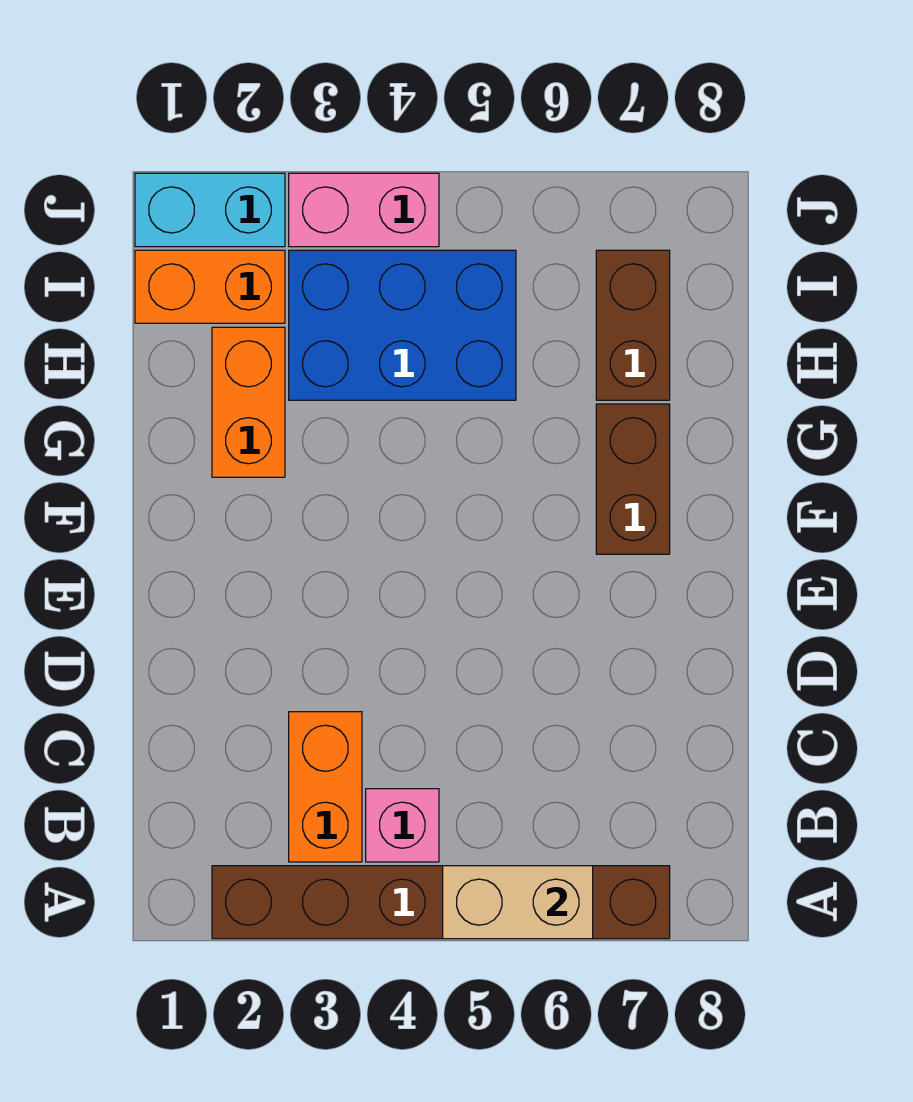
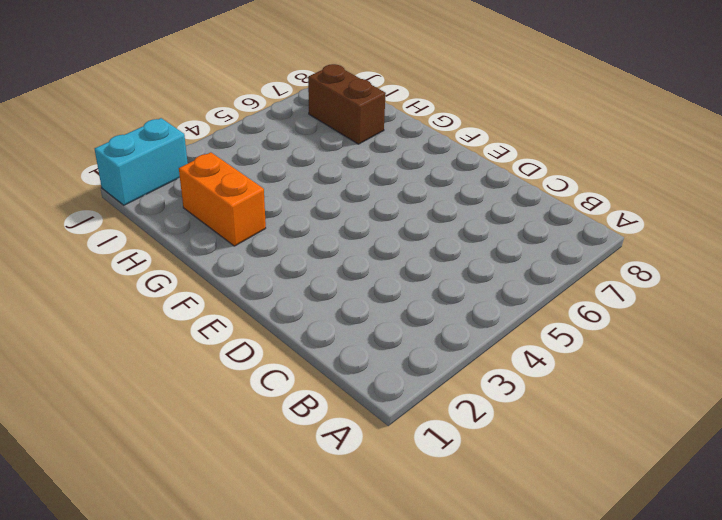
none -> brown brick A2:A7 level 1
none -> orange brick B3:C3 level 1

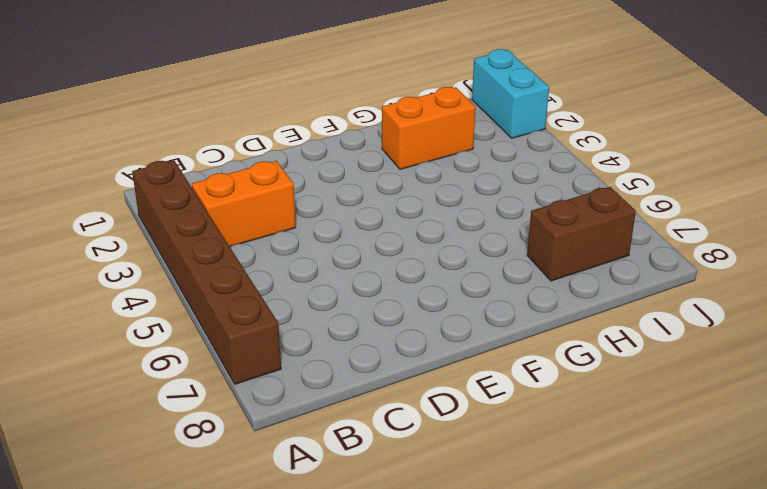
none -> pink brick B4 level 1
none -> brown brick F7:G7 level 1

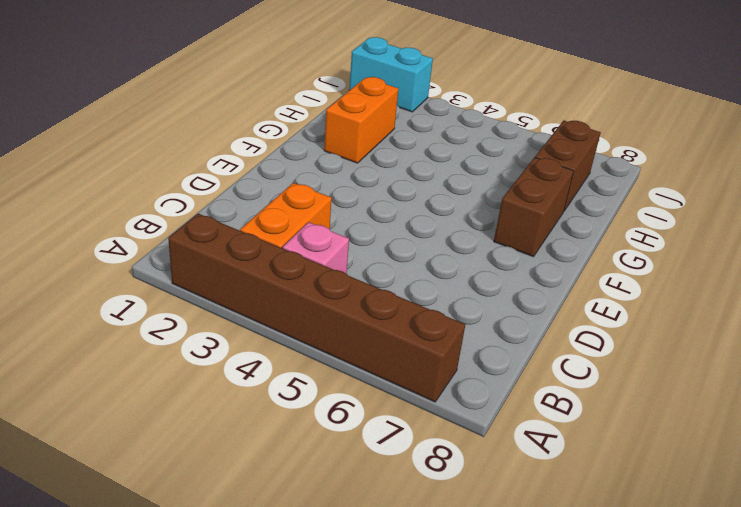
none -> blue brick H3:I5 level 1
none -> orange brick I1:I2 level 1

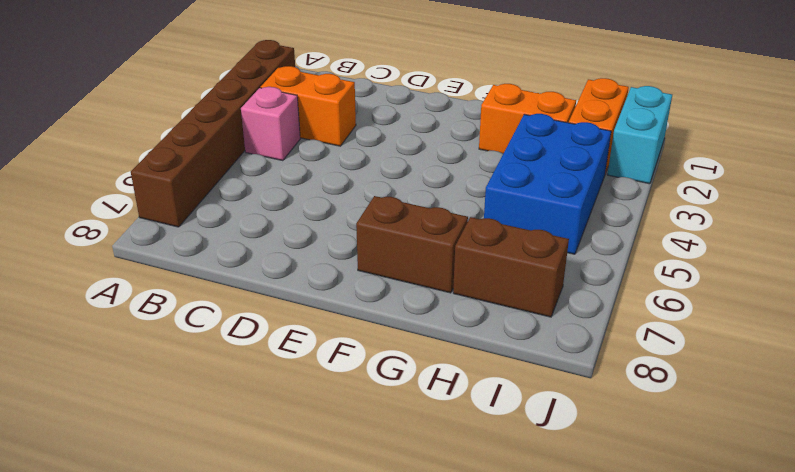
none -> pink brick J3:J4 level 1
none -> tan brick A5:A6 level 2

